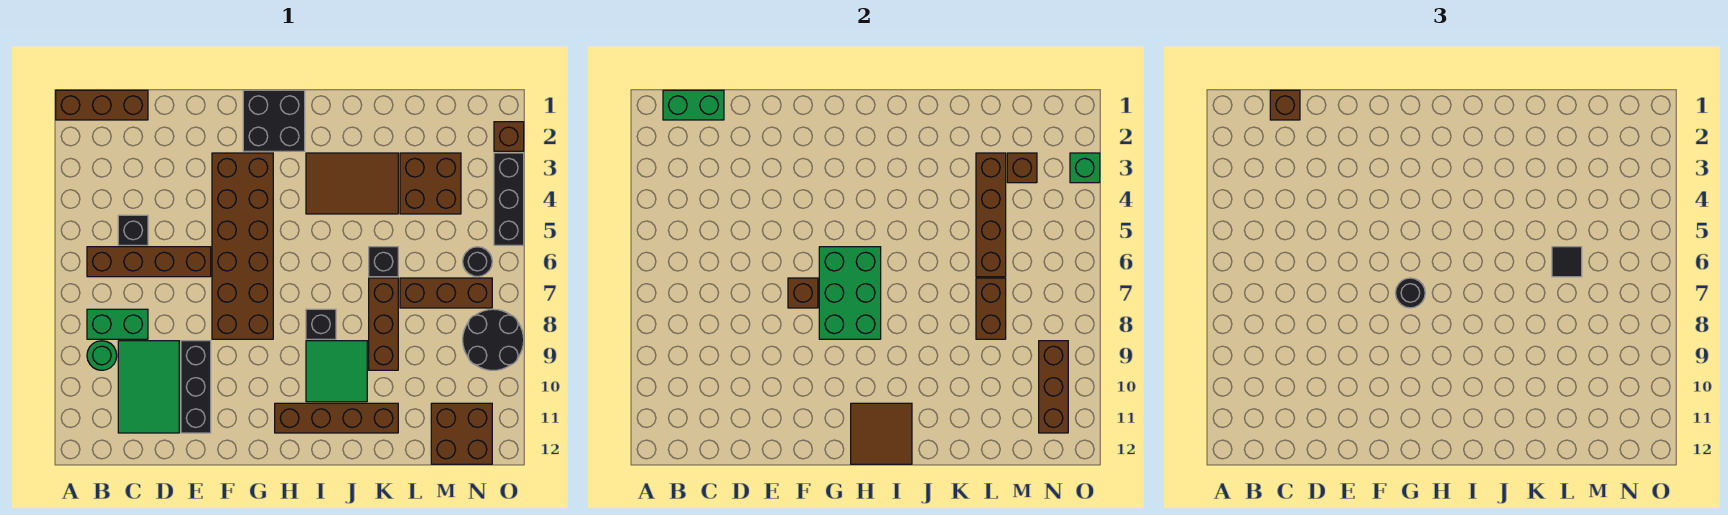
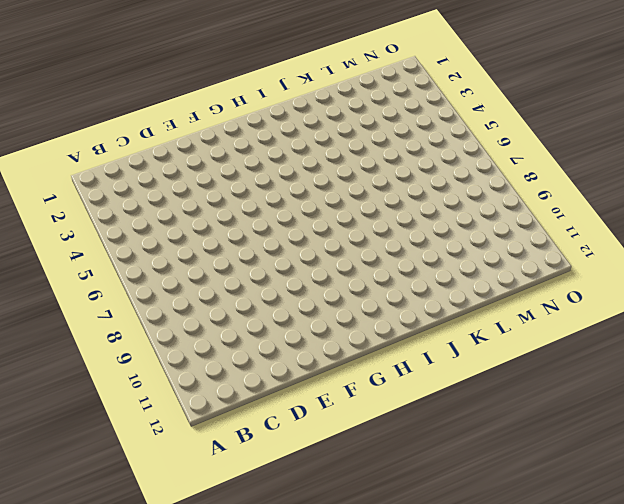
none -> brown brick A1:C1 level 1
none -> brown brick B6:E6 level 1
none -> green brick B8:C8 level 1
none -> green round brick B9 level 1

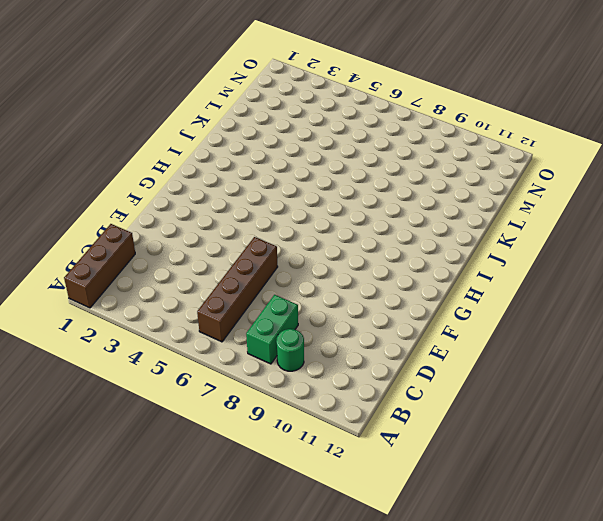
none -> black brick C5 level 1
none -> green tile C9:D11 level 1
none -> black brick E9:E11 level 1
none -> brown brick F3:G8 level 1

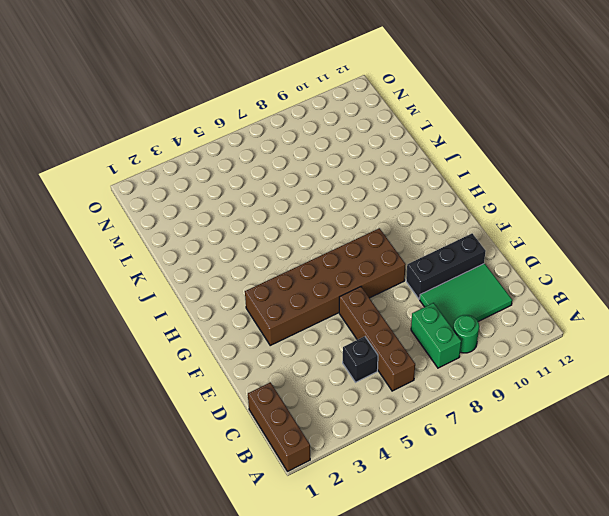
none -> black brick G1:H2 level 1
none -> brown brick H11:K11 level 1
none -> brown tile I3:K4 level 1
none -> black brick I8 level 1

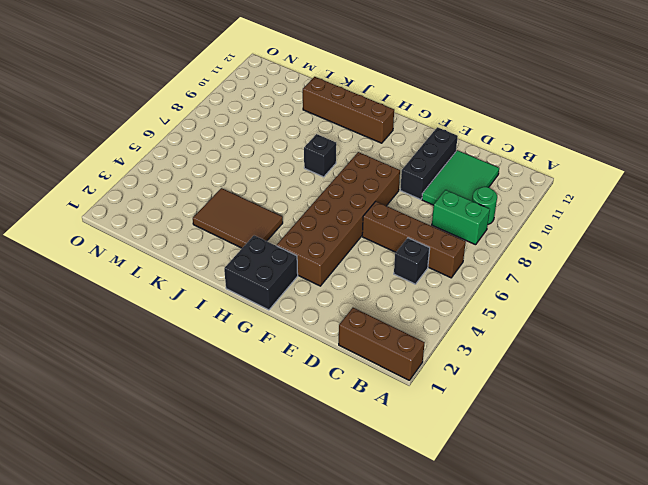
none -> green tile I9:J10 level 1
none -> black brick K6 level 1
none -> brown brick K7:K9 level 1
none -> brown brick L3:M4 level 1

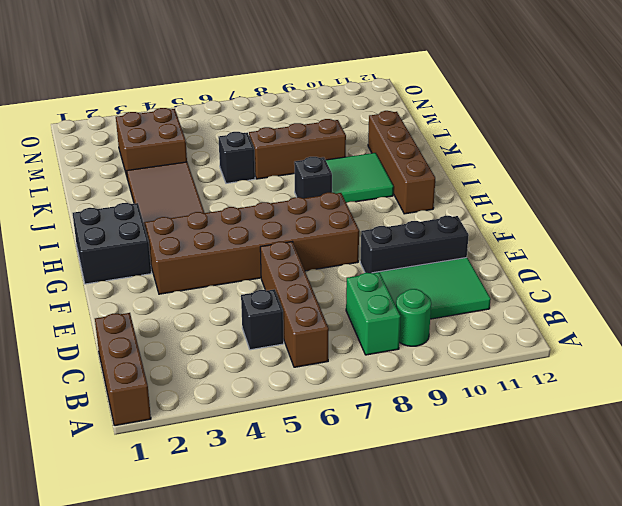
none -> brown brick L7:N7 level 1
none -> brown brick M11:N12 level 1
none -> black round brick N6 level 1
none -> black round brick N8:O9 level 1

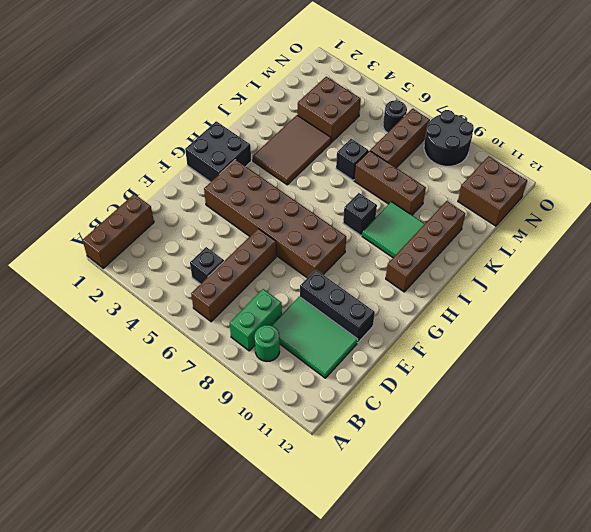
none -> brown brick O2 level 1
none -> black brick O3:O5 level 1
none -> green brick B1:C1 level 2
none -> brown brick F7 level 2

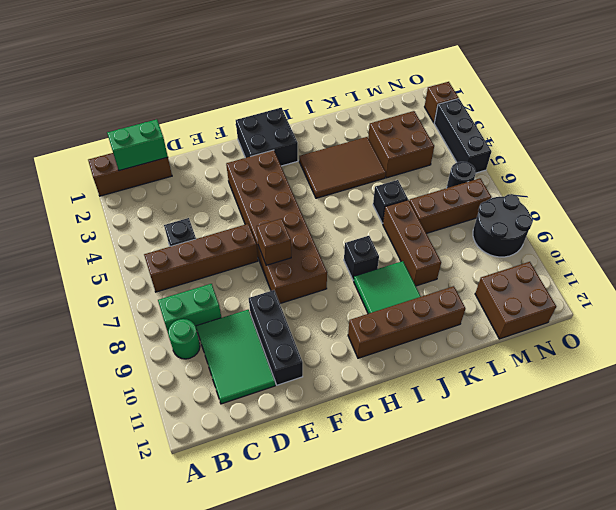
none -> green brick G6:H8 level 2
none -> brown tile H11:I12 level 2
none -> brown brick L3:L6 level 2
none -> brown brick L7:L8 level 2

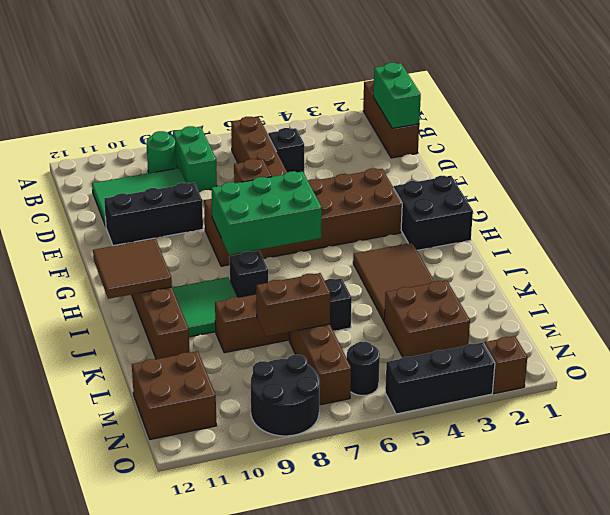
none -> brown brick L3:L6 level 2
none -> brown brick M3 level 2
none -> brown brick N9:N11 level 2
none -> green brick O3 level 2

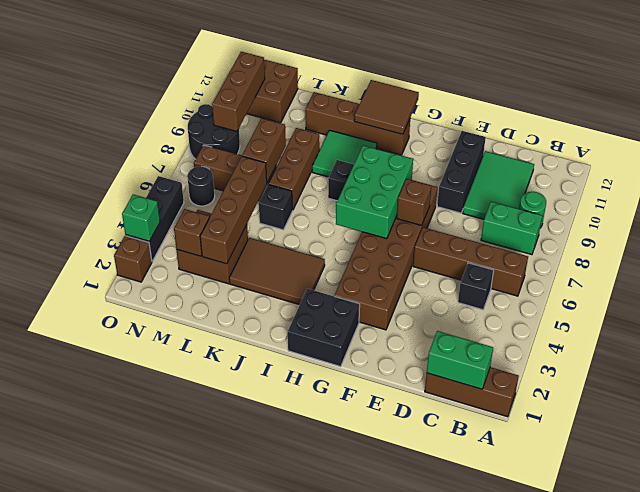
none -> brown brick C1 level 3
none -> black round brick G7 level 3
none -> black tile L6 level 3

